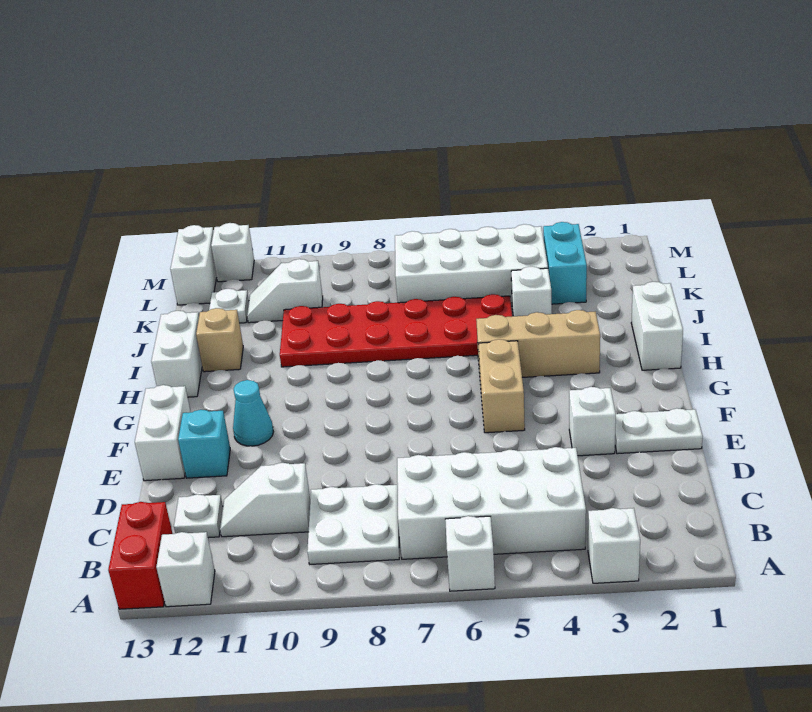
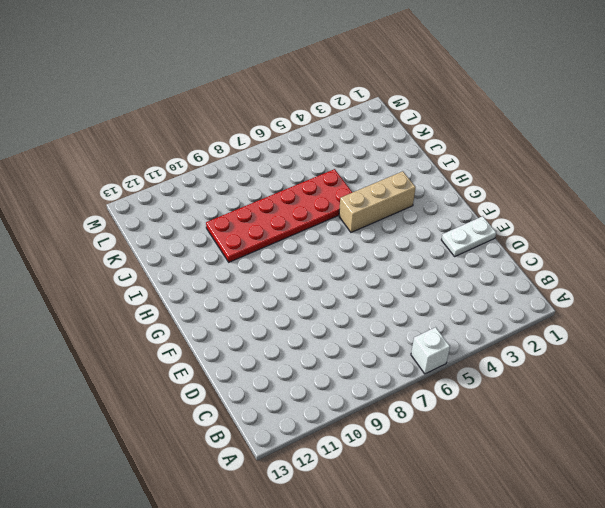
none -> white brick A3 level 1
none -> white brick A12 level 1
none -> red brick A13:B13 level 1

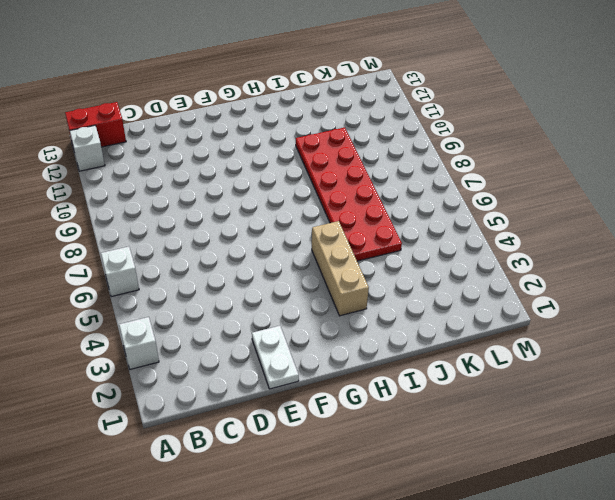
none -> white brick B4:C7 level 1
none -> white plate B8:C9 level 1
none -> white slope C10:C11 level 1 top 10

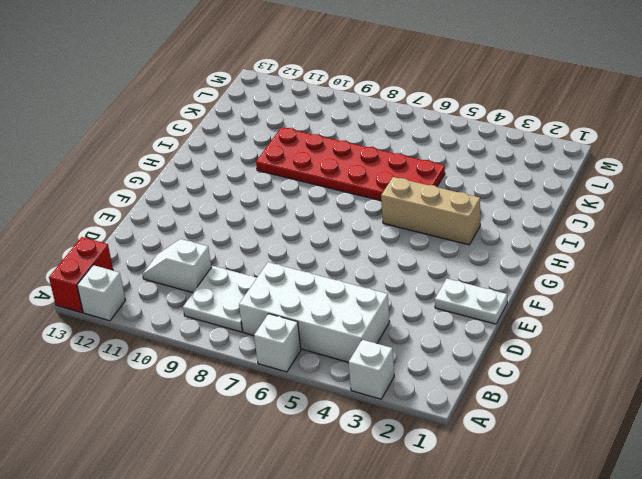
none -> white plate C12 level 1
none -> white brick E3 level 1
none -> cyan brick E12 level 1

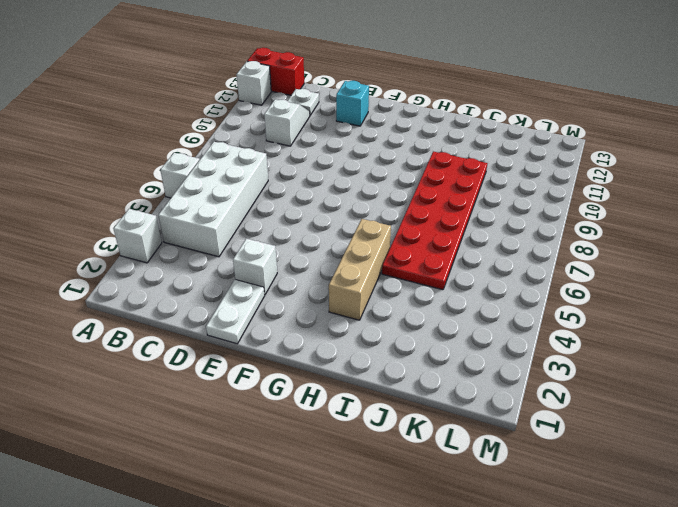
none -> white plate B8:C9 level 1
none -> white brick E13:F13 level 1
none -> tan brick F5:G5 level 1

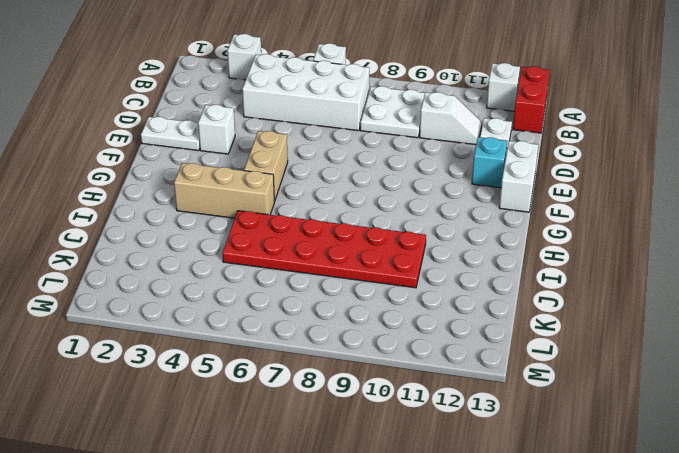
none -> cyan cone F11 level 1
none -> white brick H1:I1 level 1
none -> white brick H13:I13 level 1

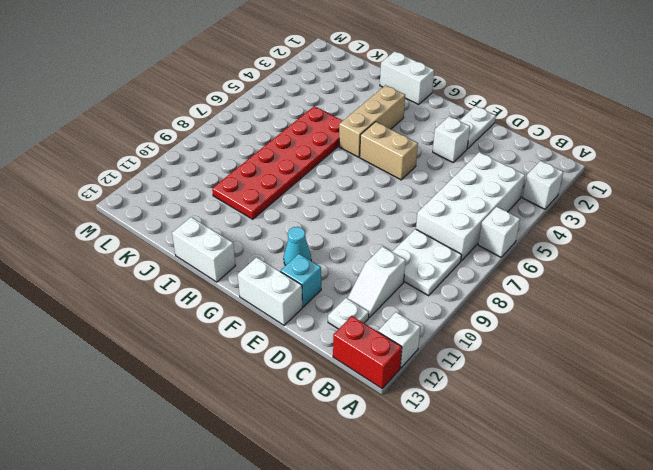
none -> tan brick I12 level 1
none -> white brick J4 level 1
none -> cyan brick K3:L3 level 1

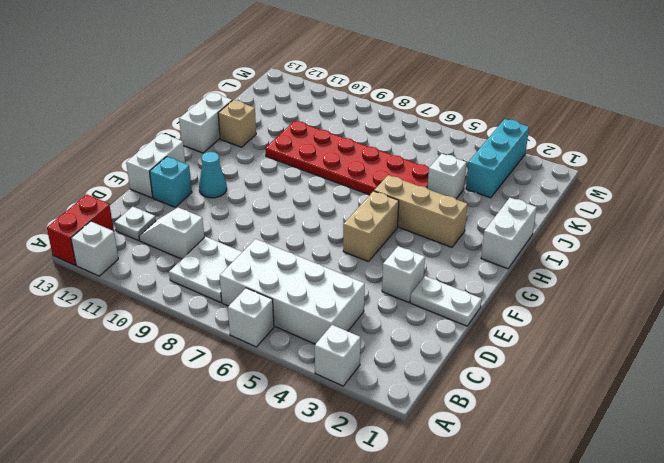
cyan brick K3:M3 level 1 -> cyan brick K3:L3 level 1
none -> white brick K4:L7 level 1
none -> white slope K10:K11 level 1 top 10
none -> white plate K12 level 1

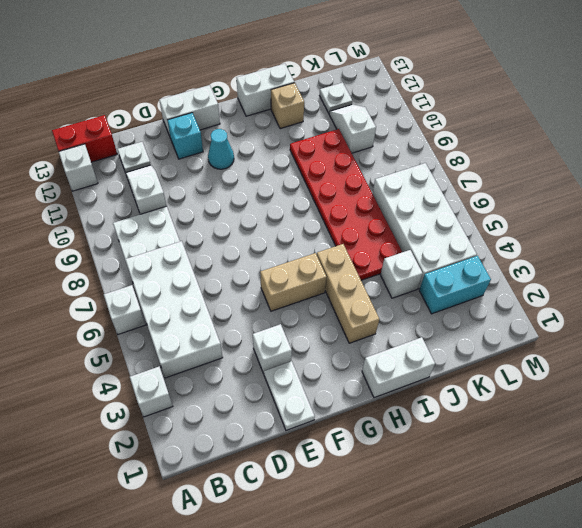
none -> white brick L13:M13 level 1
none -> white brick M12 level 1

